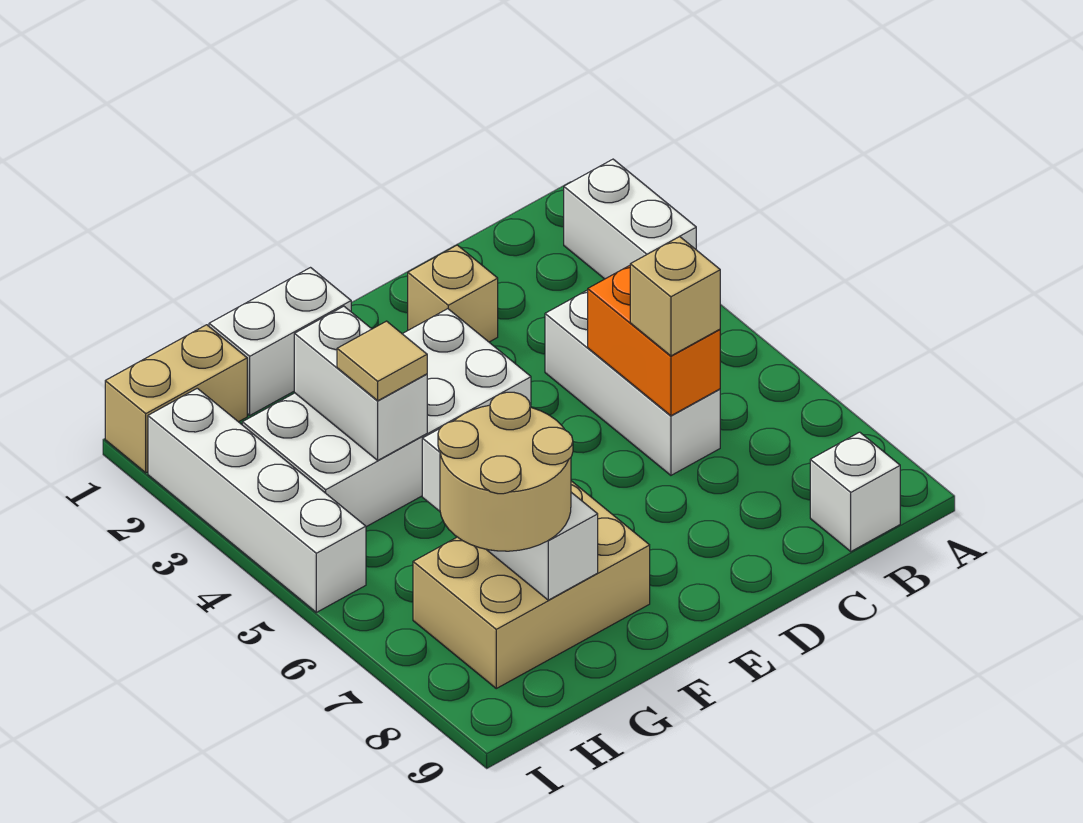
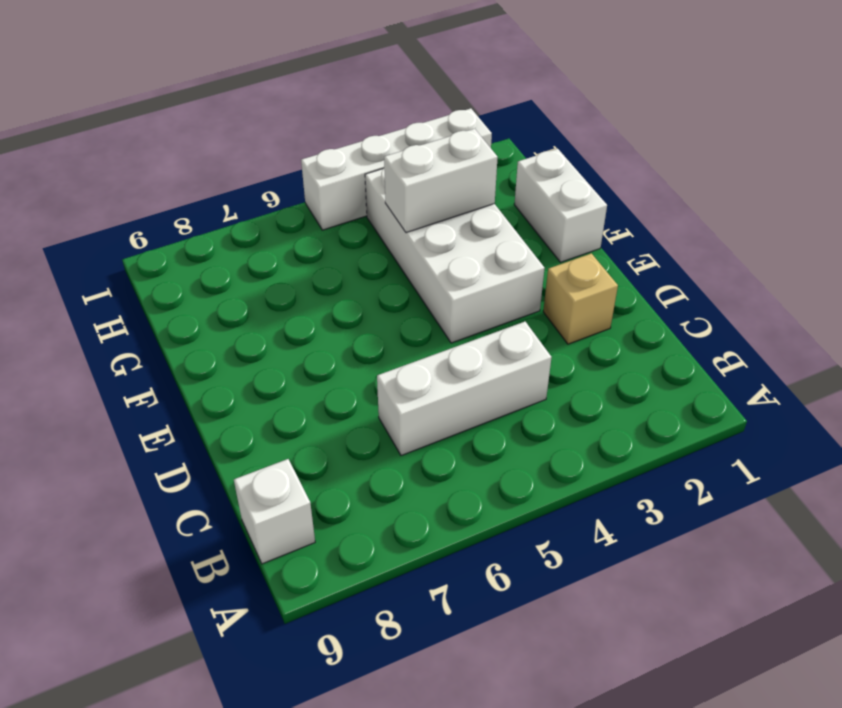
none -> white brick A2:A3 level 1
none -> tan brick F7:H8 level 1
none -> tan brick H1:I1 level 1

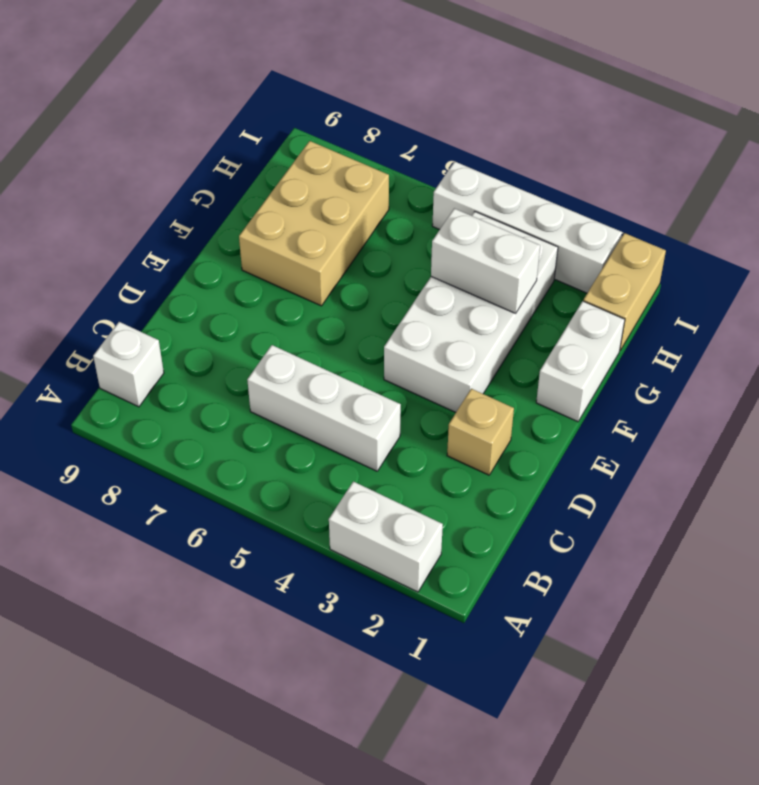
none -> orange brick C5:C6 level 2
none -> white brick G6:G8 level 2
none -> tan brick C6 level 3

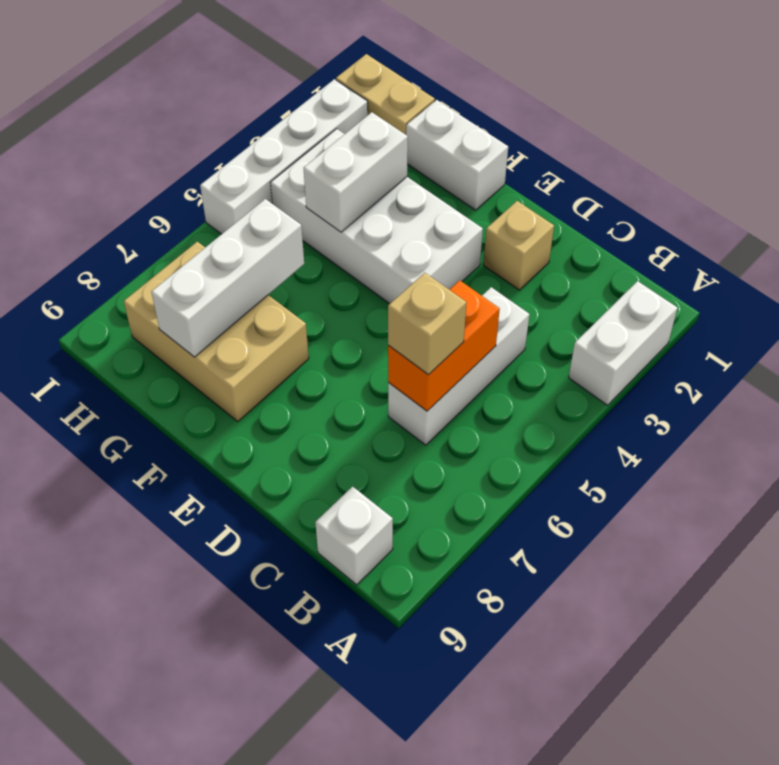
none -> tan tile G4 level 3
none -> tan round brick G7:H8 level 3

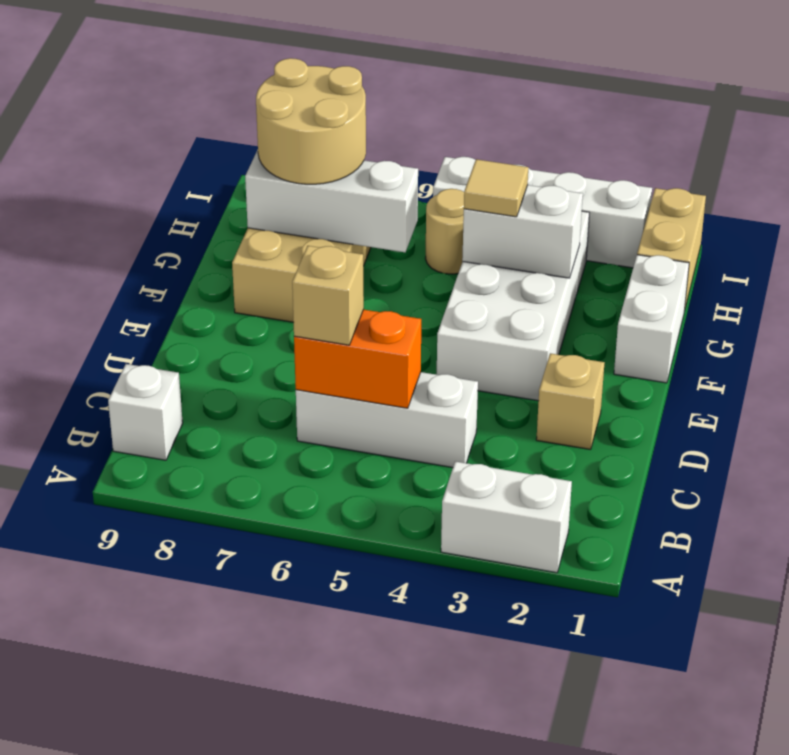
tan round brick H5 level 1 -> none

